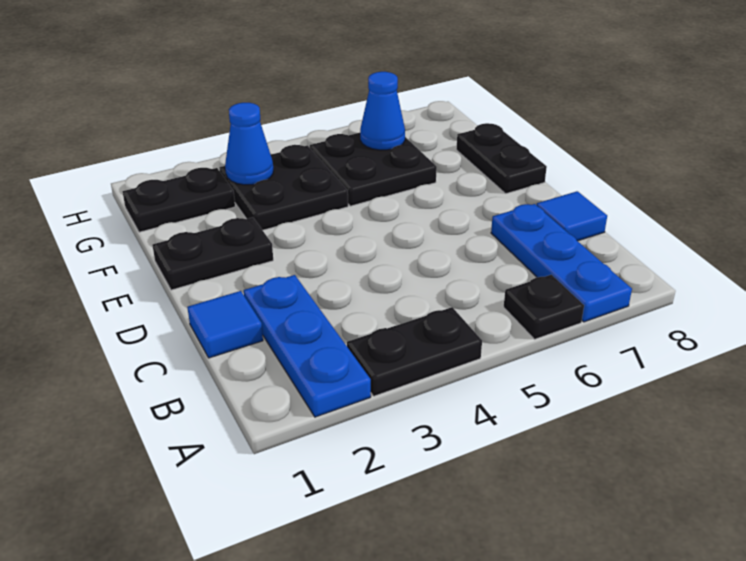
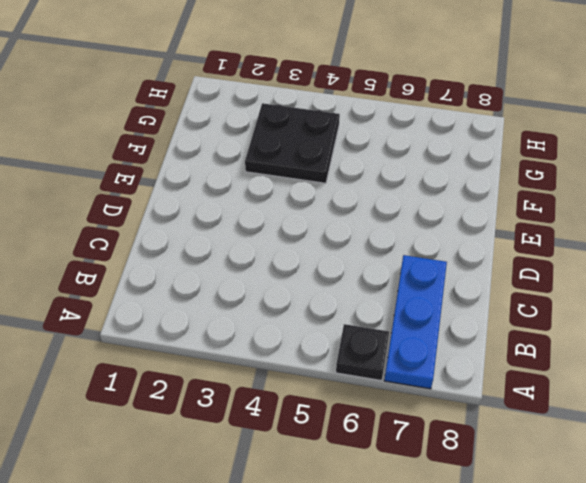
none -> blue plate A2:C2 level 1
none -> black plate A3:A4 level 1
none -> blue tile C1 level 1

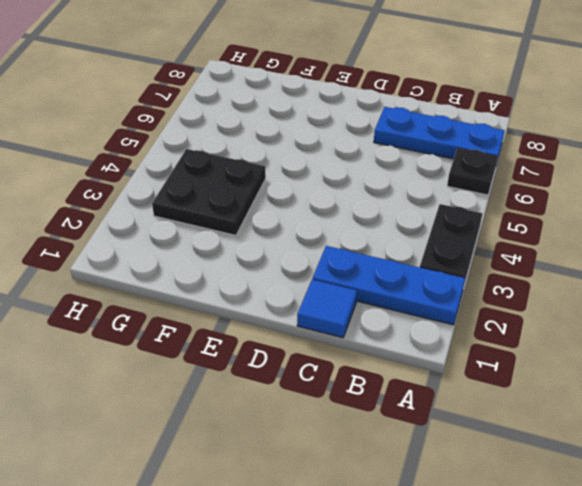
none -> blue tile C8 level 1
none -> black plate E1:E2 level 1
none -> black plate E8:F8 level 1

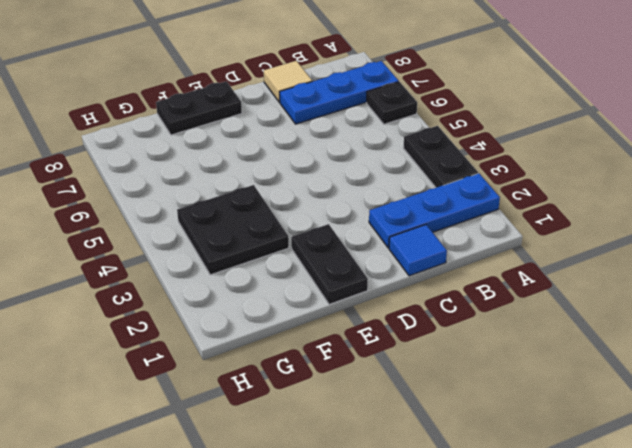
tan tile C8 level 1 -> blue tile C8 level 1
none -> black plate F5:G6 level 1
none -> black plate G1:G2 level 1
none -> blue cone G3 level 2

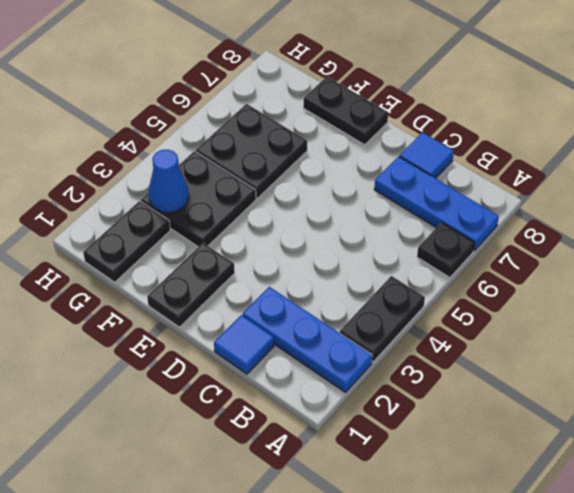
none -> blue cone G6 level 2

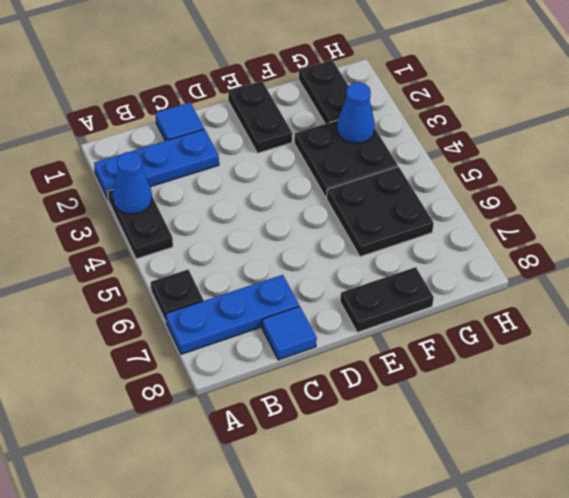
blue cone A3 level 2 -> blue cone G6 level 2

